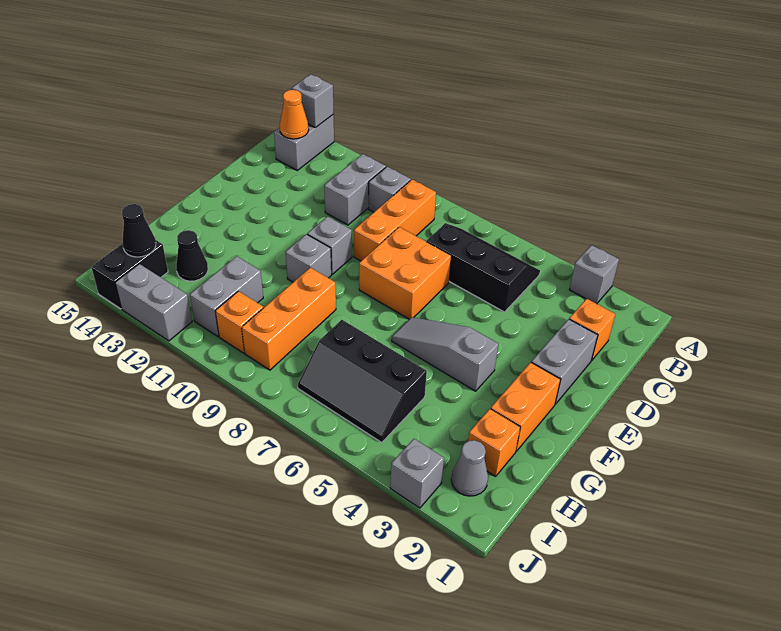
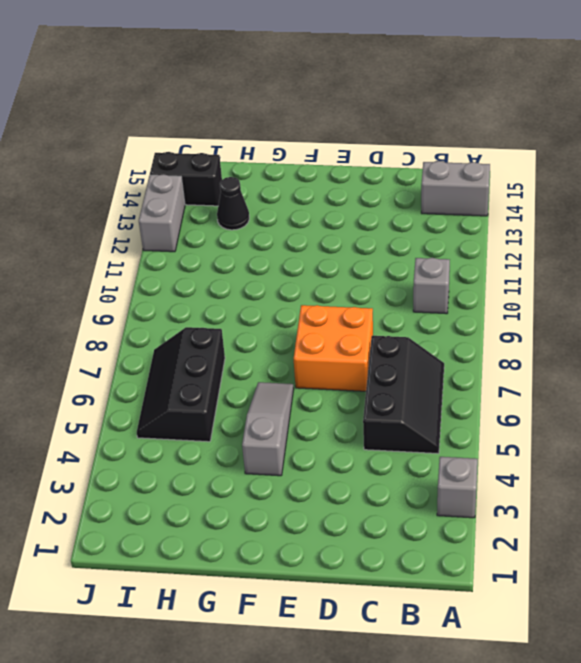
none -> orange brick B9:D9 level 1
none -> grey brick B11:C11 level 1
none -> orange brick C2 level 1

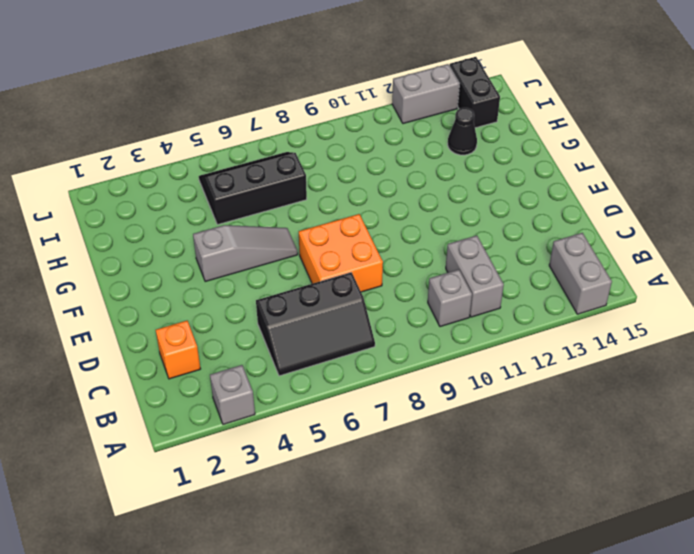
none -> orange brick B9:D9 level 1
none -> grey brick D2:E2 level 1
none -> grey brick E10 level 1

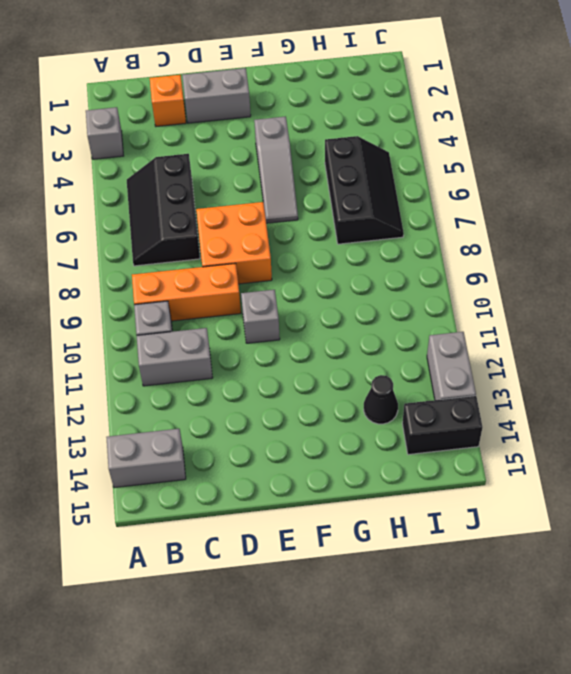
none -> orange brick F2:G2 level 1
none -> grey brick F10 level 1
none -> orange brick G9:I9 level 1

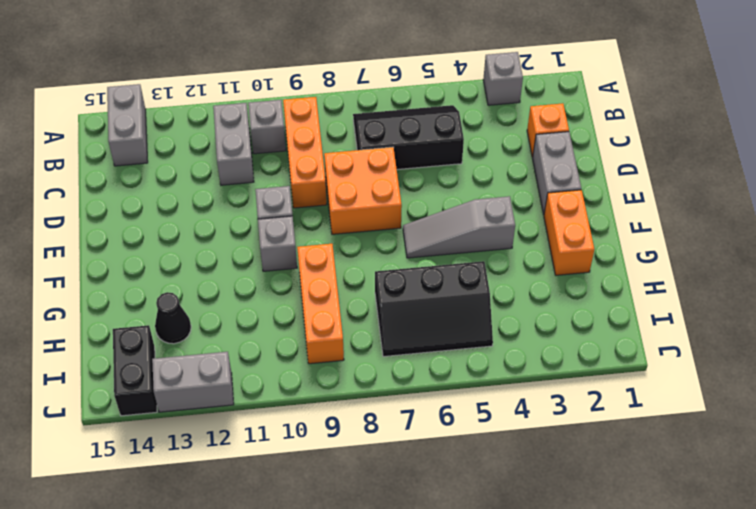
none -> orange brick H2 level 1
none -> grey brick H11:I11 level 1
none -> grey cone I2 level 1

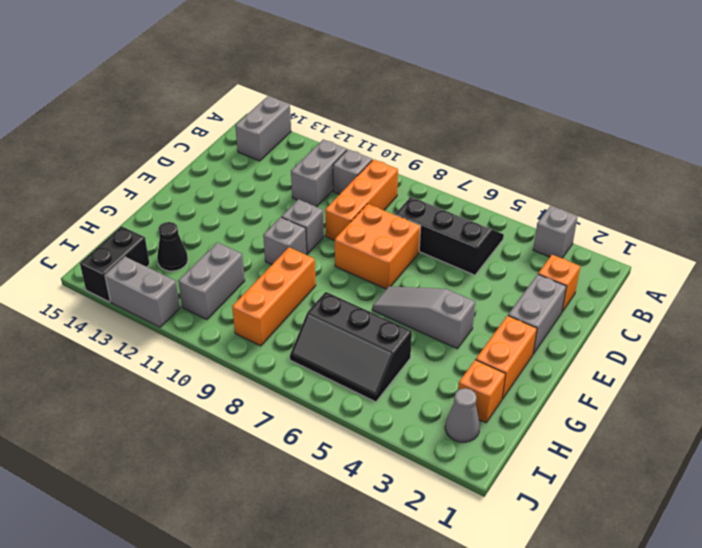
none -> orange brick I10 level 1
none -> grey brick J3 level 1
none -> grey brick A14 level 2

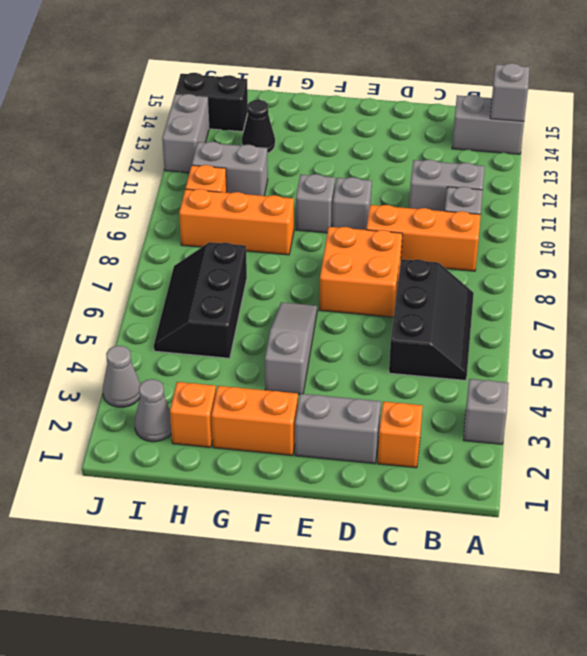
grey cone J3 level 1 -> grey brick J3 level 1
none -> orange cone B14 level 2
none -> black cone I14 level 2

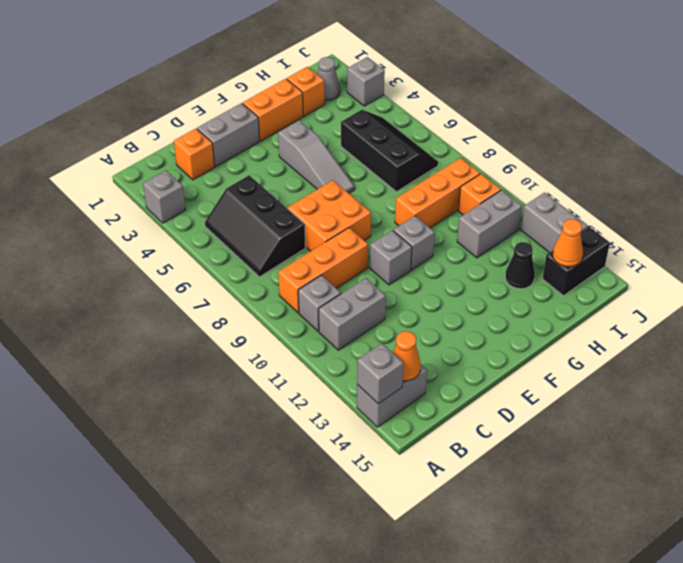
orange cone I14 level 2 -> black cone I14 level 2

